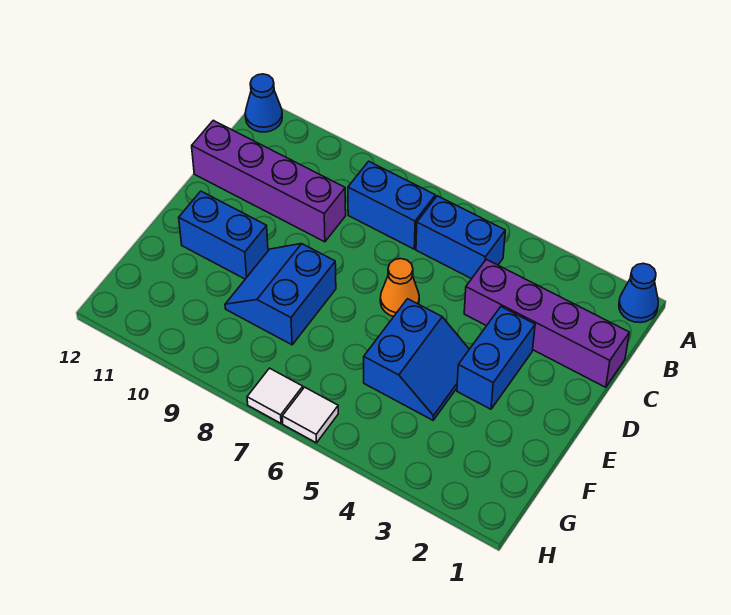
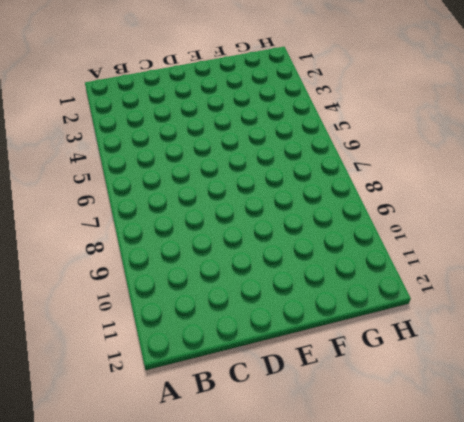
none -> blue cone A1 level 1
none -> blue cone A12 level 1
none -> blue brick B5:B6 level 1

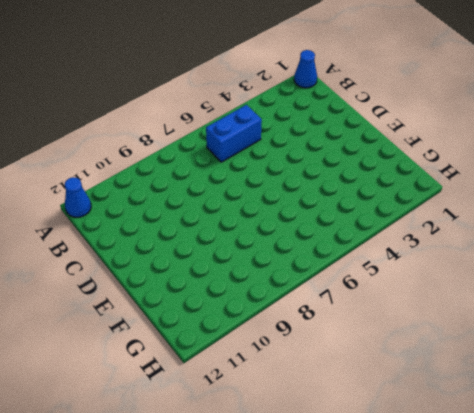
none -> blue brick B7:B8 level 1
none -> purple brick C1:C4 level 1
none -> purple brick C9:C12 level 1

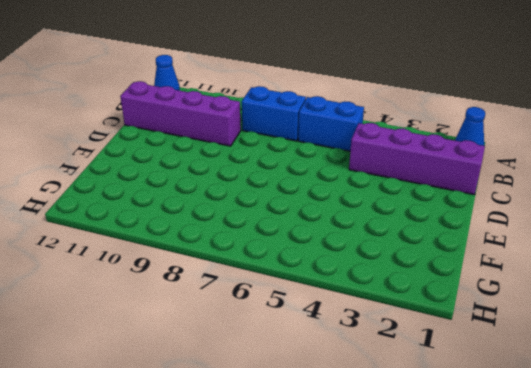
none -> blue brick D3:E3 level 1
none -> orange cone D6 level 1
none -> blue slope E4:F5 level 1 top 5

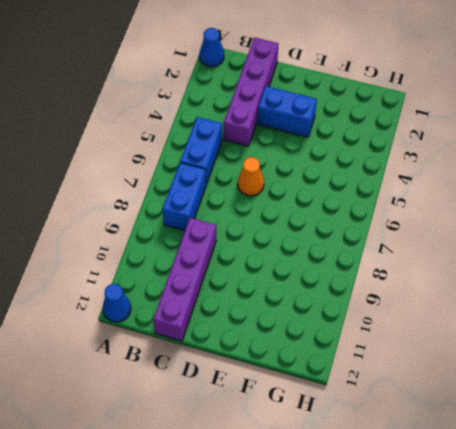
none -> blue slope E4:F5 level 1 top 5
none -> blue slope E8:F9 level 1 top 8
none -> blue brick E10:E11 level 1

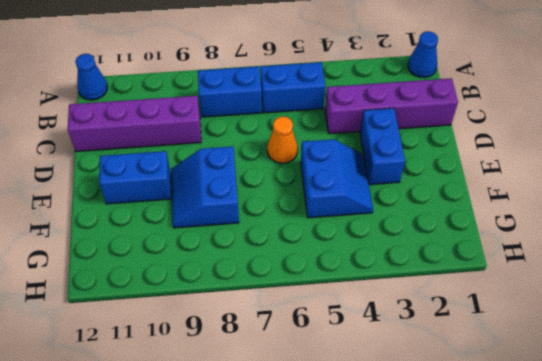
none -> white tile H6 level 1
none -> white tile H7 level 1

